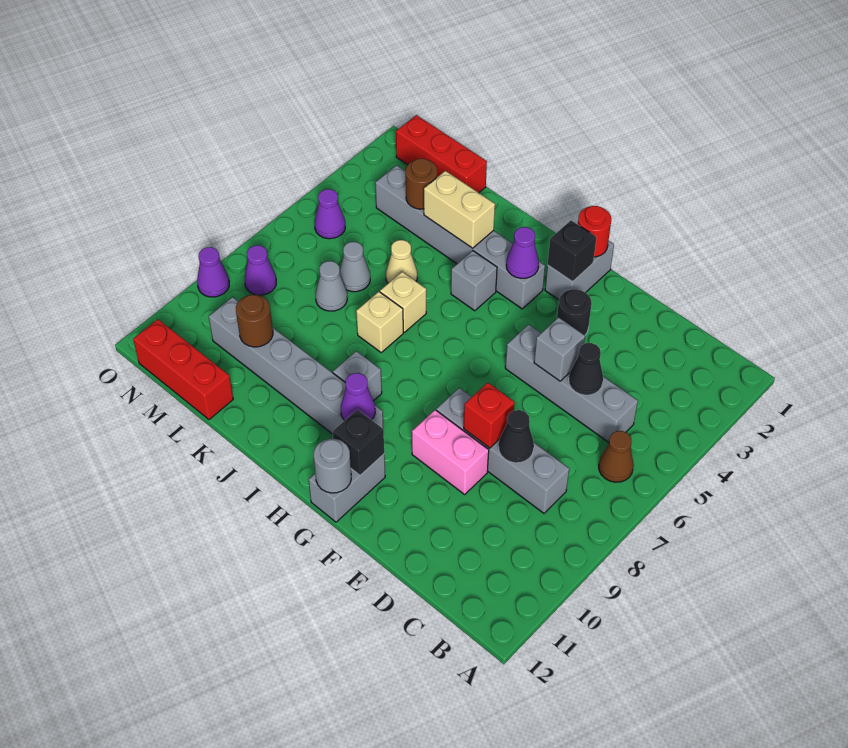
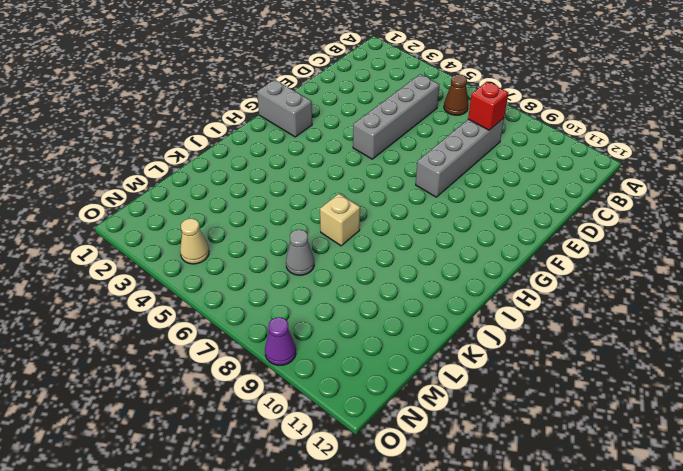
red brick C8 level 2 -> red brick E8 level 2
tan cone N4 level 1 -> tan cone K5 level 1
none -> pink brick E9:F9 level 1
none -> black round brick F3 level 1
none -> grey brick G11:G12 level 1
none -> grey brick H3:M3 level 1

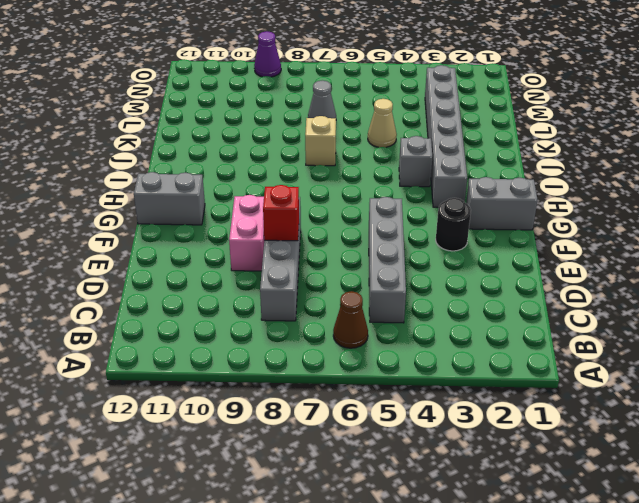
none -> grey brick H10:M10 level 1
none -> grey brick I9 level 1
none -> tan brick J6 level 1
none -> red brick L1:N1 level 1

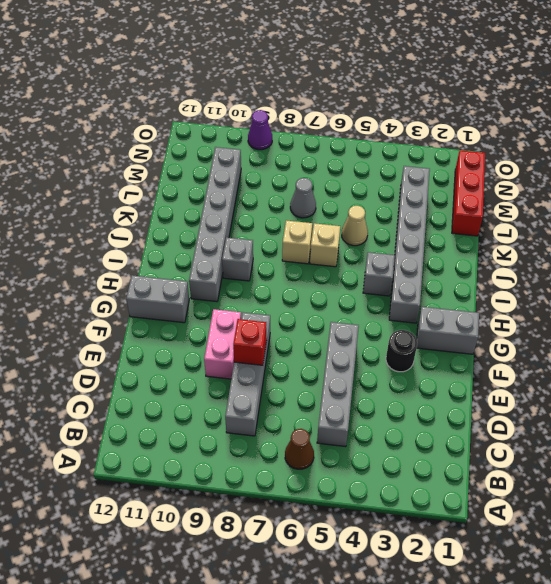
none -> grey cone L6 level 1
none -> red brick L12:N12 level 1
none -> purple cone N5 level 1
none -> purple cone N8 level 1

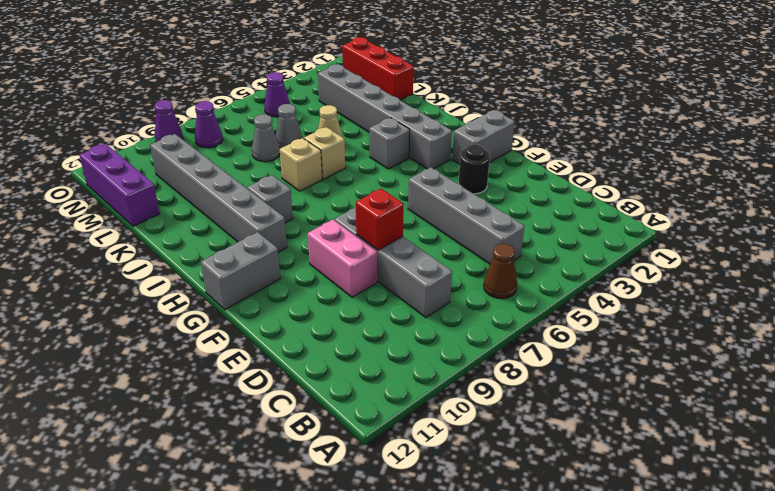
purple brick L12:N12 level 1 -> red brick L12:N12 level 1
none -> black cone D5 level 2
none -> black cone D8 level 2
none -> grey brick E5 level 2
none -> red round brick G1 level 2

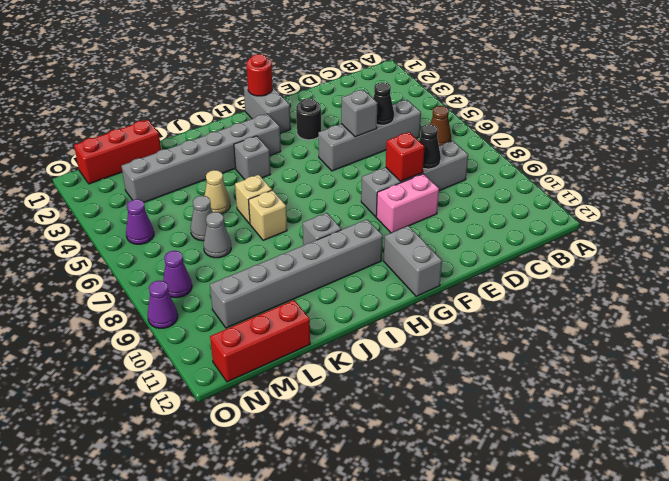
none -> black brick G2 level 2
none -> black brick G11 level 2
none -> grey round brick G12 level 2
none -> purple cone H3 level 2

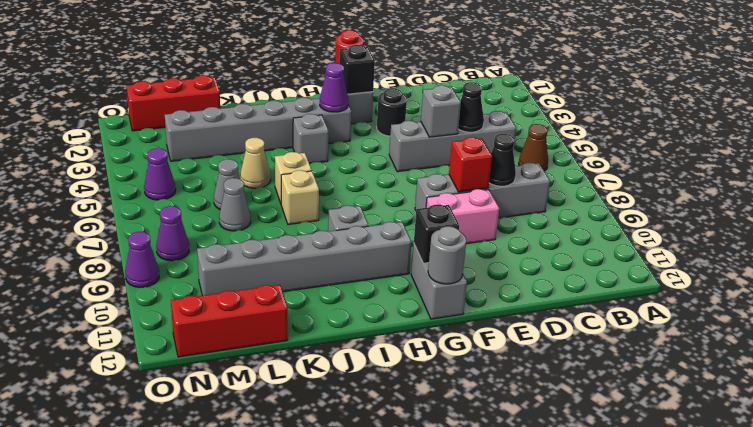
none -> purple cone H10 level 2
none -> tan brick J3:K3 level 2
none -> brown round brick L3 level 2
none -> brown round brick L10 level 2

